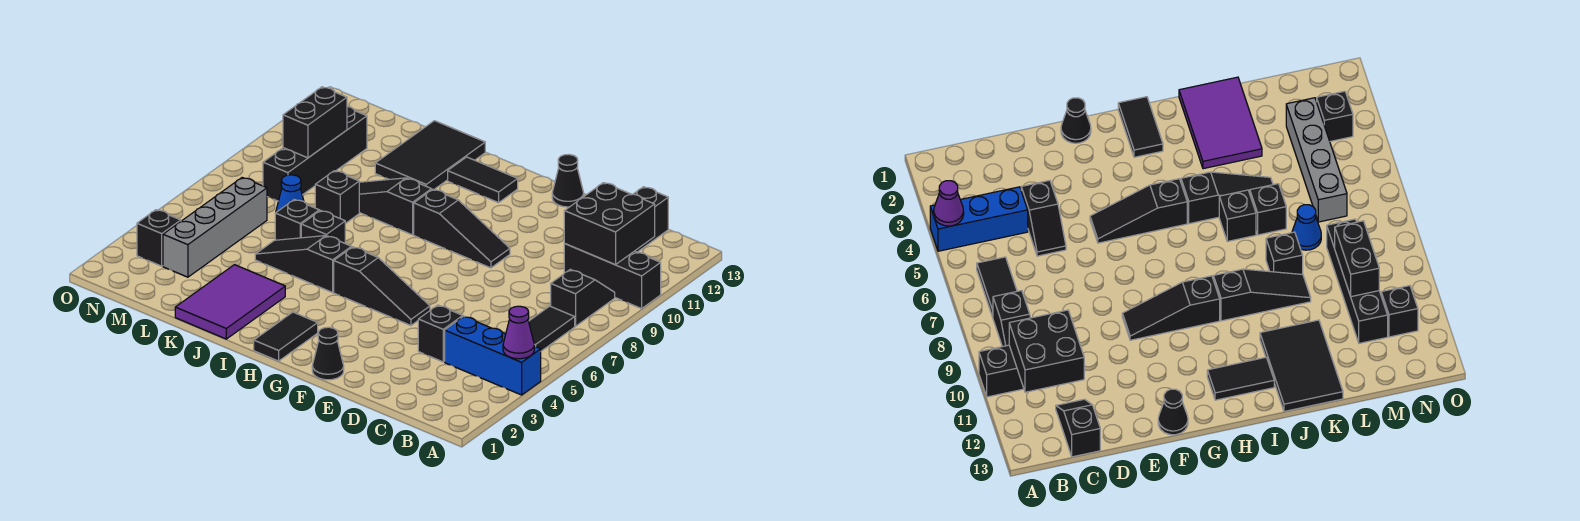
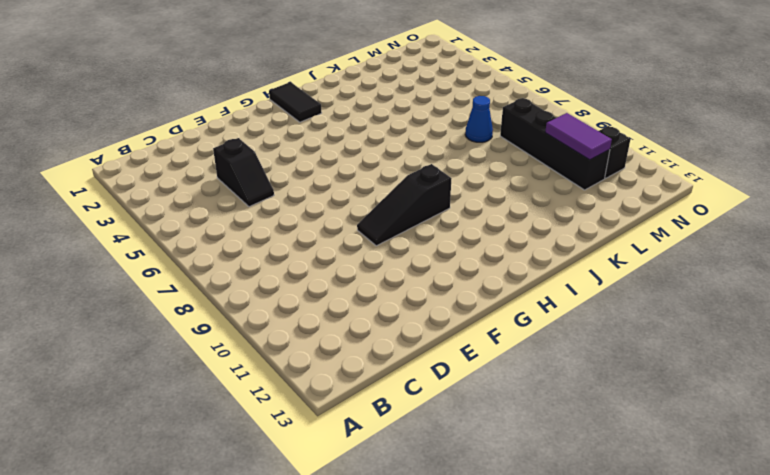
purple tile M10:M11 level 2 -> black brick M9:M10 level 2
none -> blue brick A4:C4 level 1
none -> black brick A10:C10 level 1
none -> black tile B6:B7 level 1

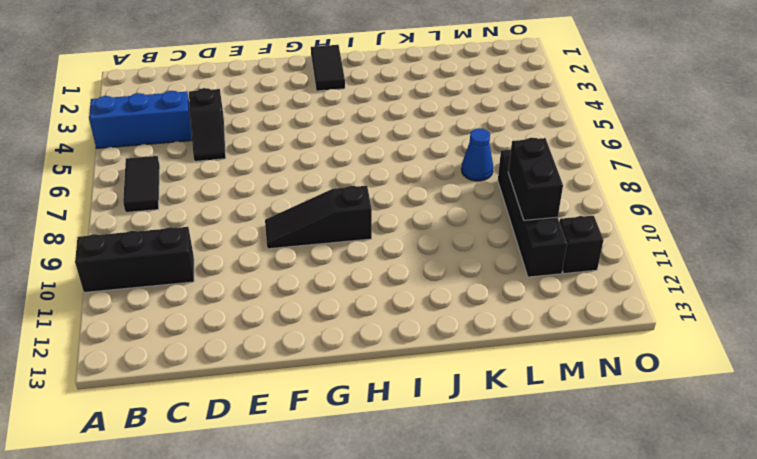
none -> black slope B8:B9 level 1 top 8
none -> black slope C12:C13 level 1 top 13
none -> black cone F1 level 1

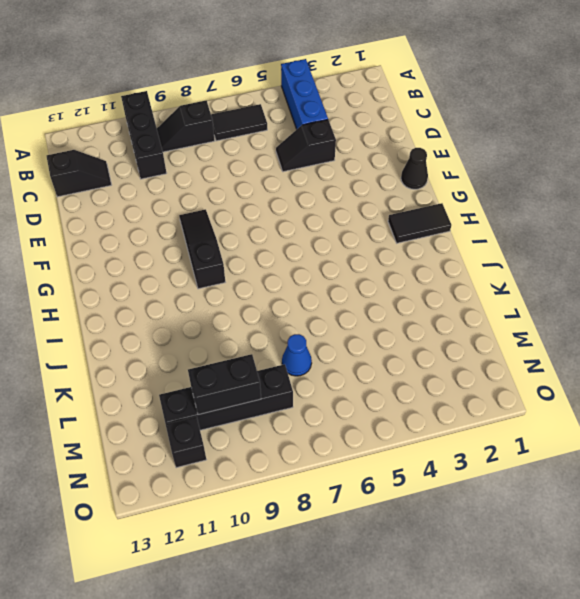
none -> black slope F5:H5 level 1 top H
none -> black cone F13 level 1
none -> black tile H12:I12 level 1

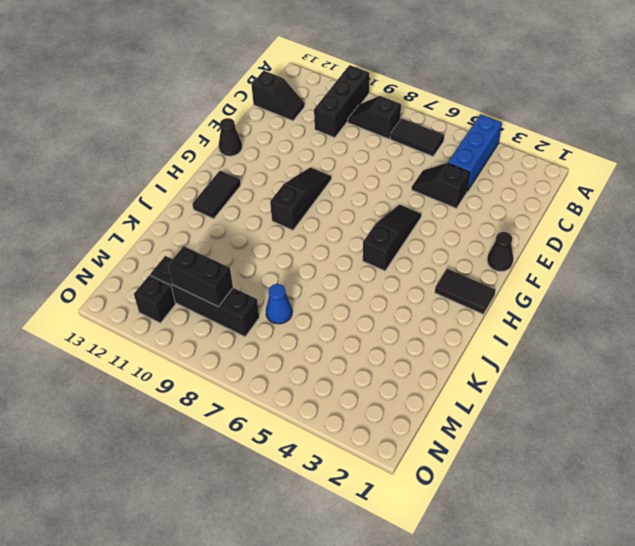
none -> black slope I5:K5 level 1 top I
none -> black slope I9:K9 level 1 top I
none -> purple tile J1:K3 level 1

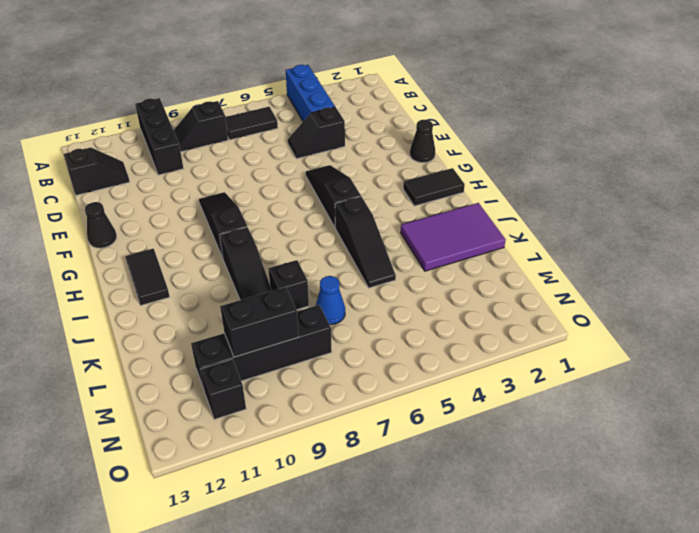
none -> black brick J6 level 1
none -> black tile J11:K13 level 1
none -> black brick K6 level 1

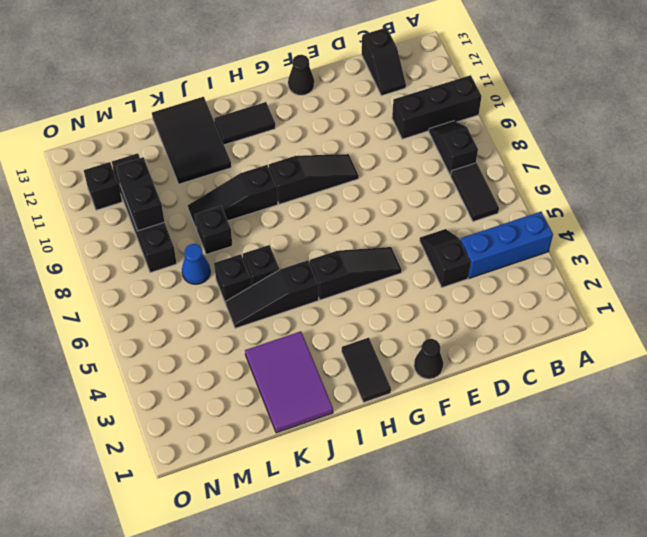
none -> grey brick M3:M6 level 1
none -> black brick N3 level 1
none -> purple cone A4 level 2

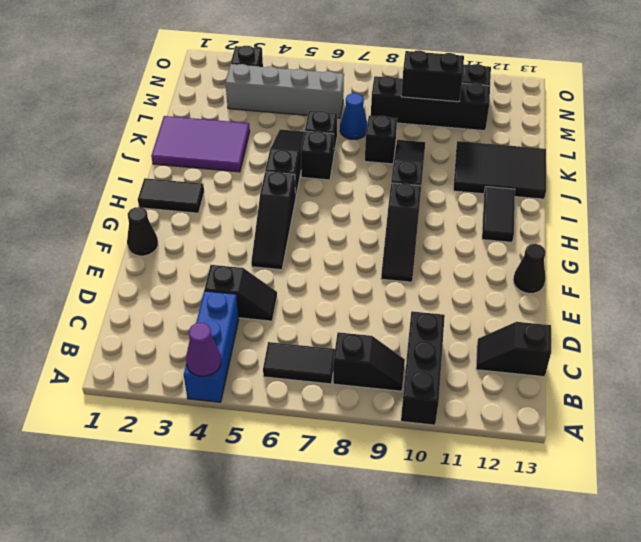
none -> black brick B10:C11 level 2

